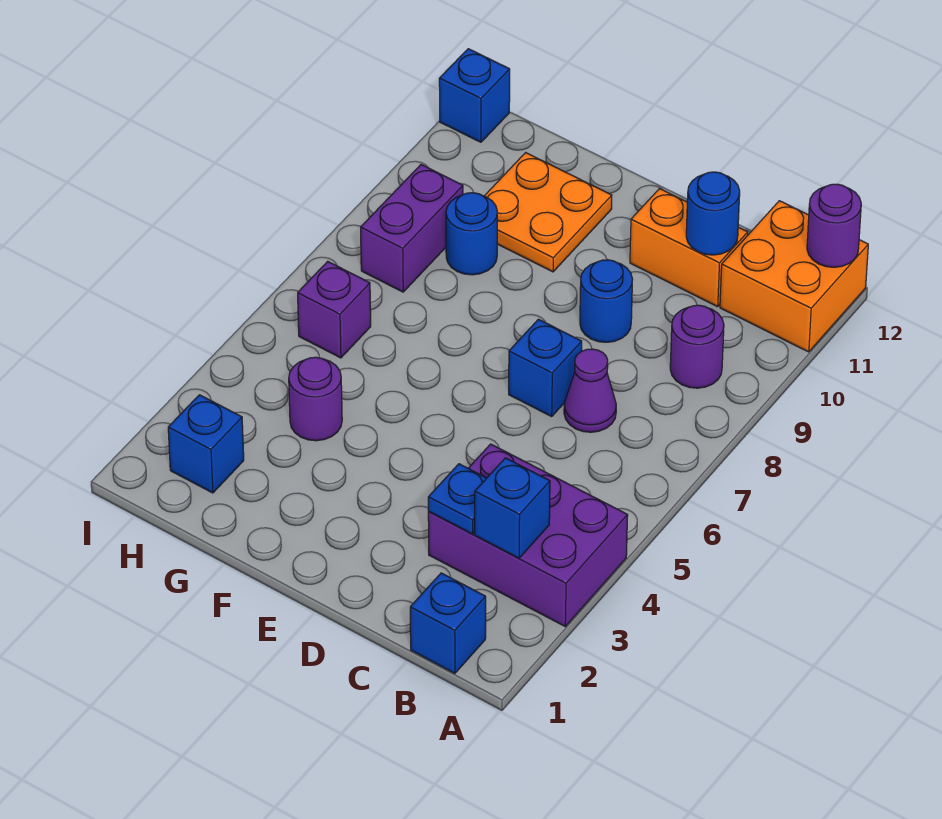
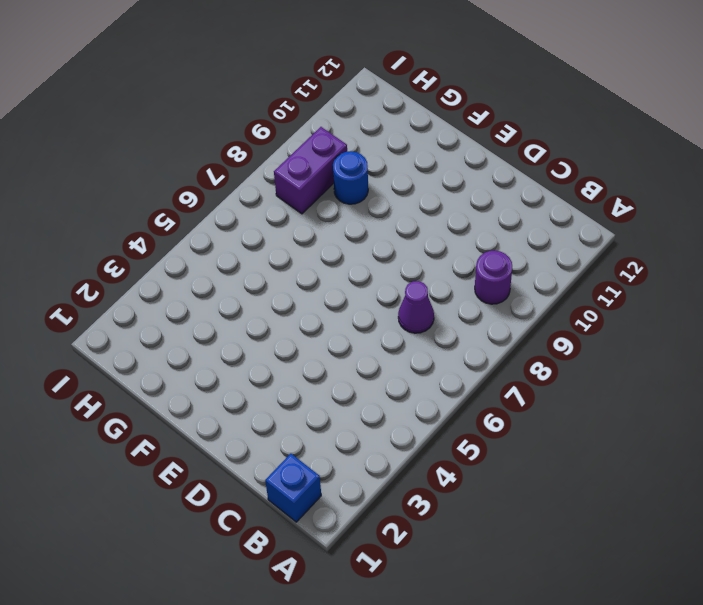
none -> purple brick A3:C4 level 1
none -> orange brick A11:B12 level 1
none -> orange brick C11:D11 level 1

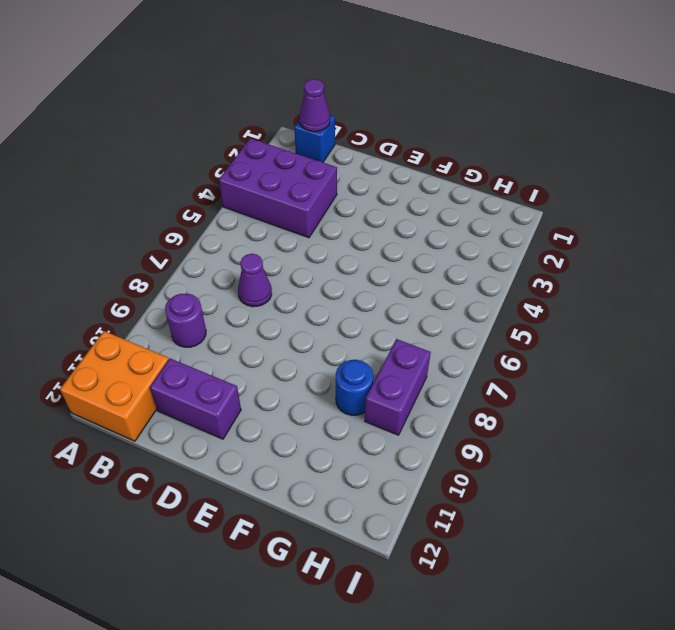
purple cone B1 level 2 -> none
purple brick C11:D11 level 1 -> orange brick C11:D11 level 1
none -> blue brick D7 level 1
none -> blue round brick D9 level 1
none -> orange plate F10:G11 level 1

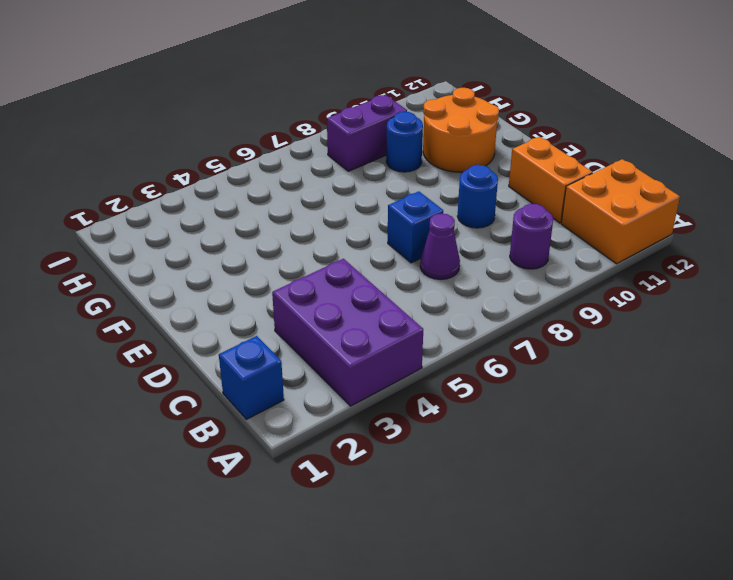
orange round brick F10:G11 level 1 -> orange plate F10:G11 level 1
none -> purple round brick G4 level 1
none -> blue brick H2 level 1
none -> purple brick H6 level 1

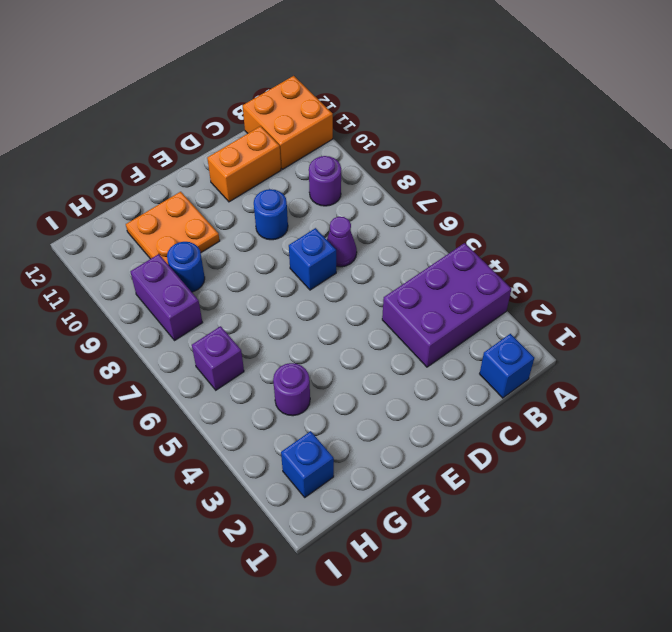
none -> blue brick I12 level 1
none -> purple round brick A12 level 2
none -> blue brick B3 level 2

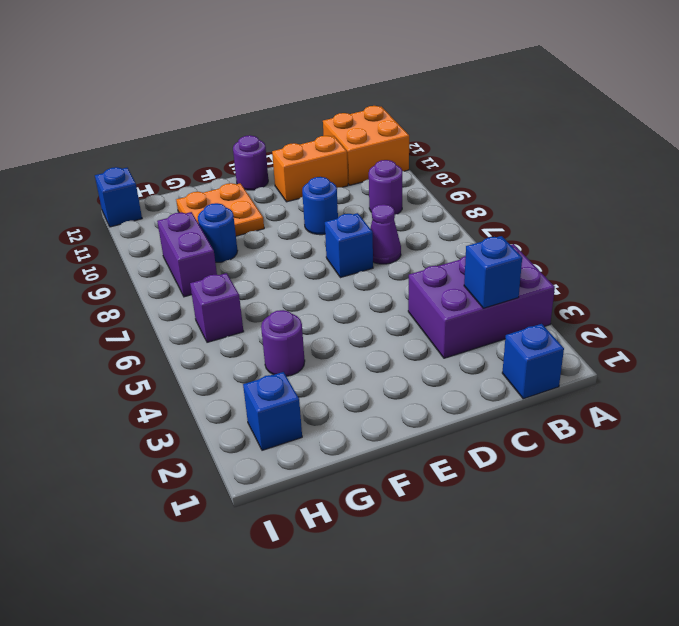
purple round brick E12 level 1 -> purple round brick A12 level 2
none -> blue plate C3 level 2
none -> blue round brick C11 level 2

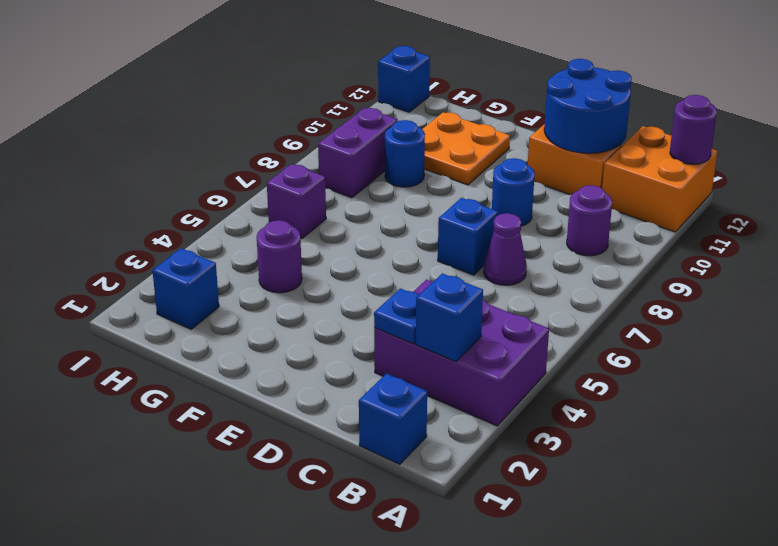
blue round brick C11:D12 level 2 -> blue round brick C11 level 2

